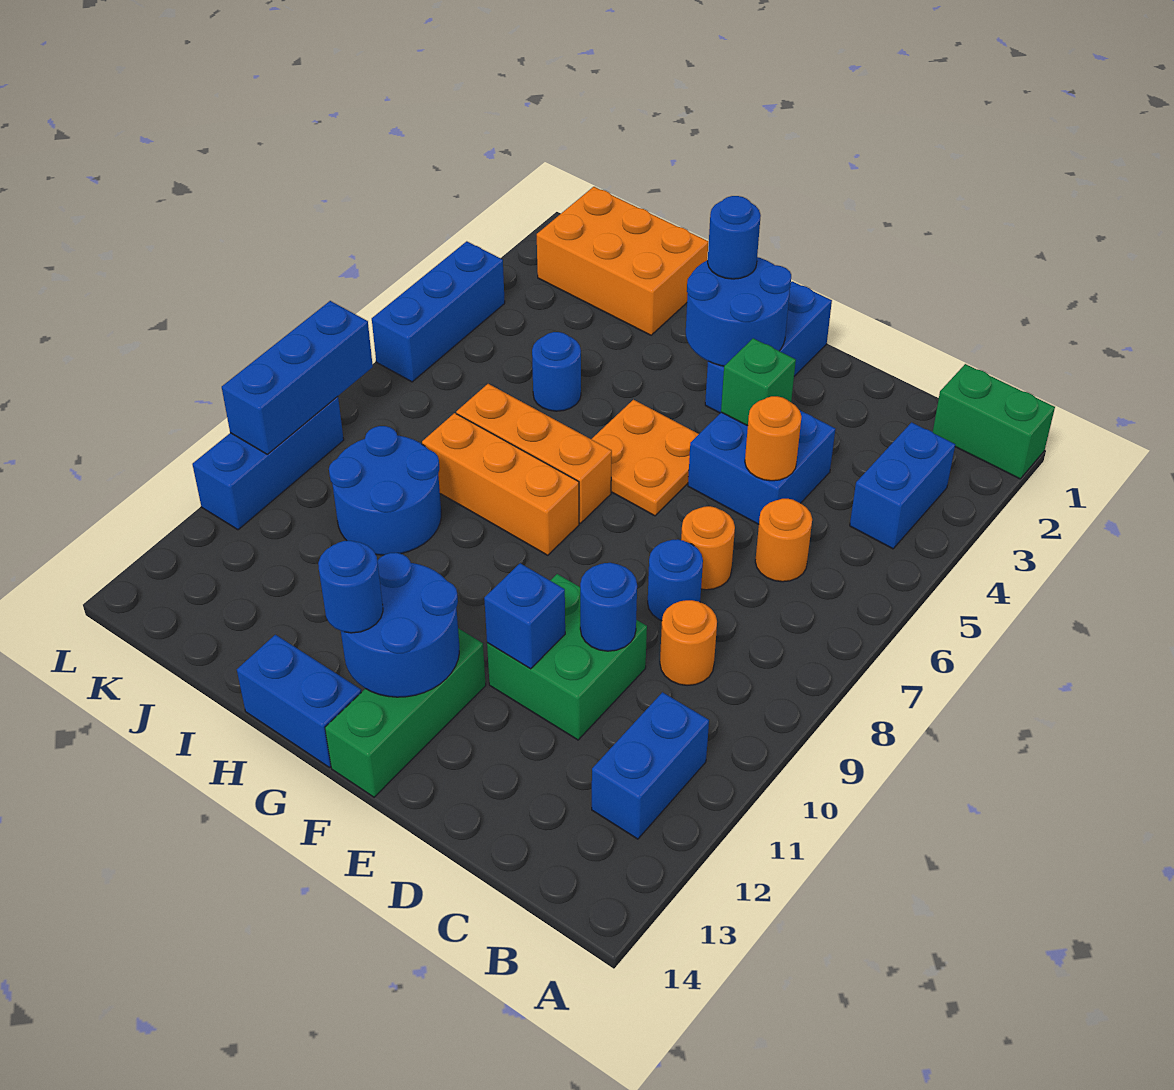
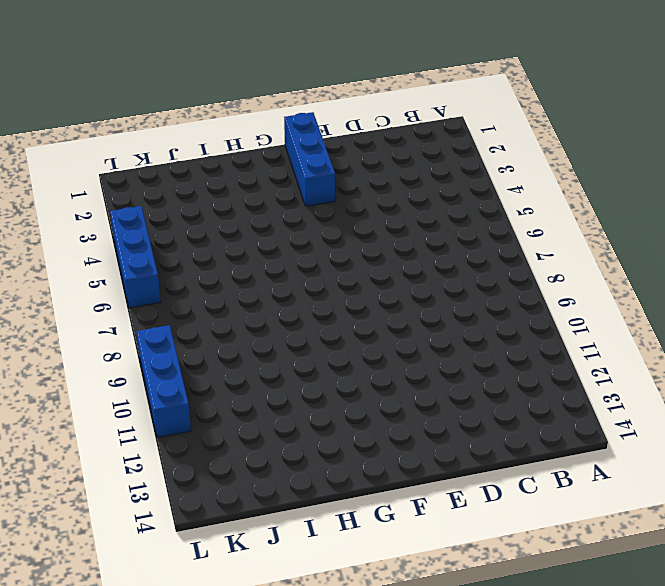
none -> green brick A1:B1 level 1
none -> blue brick B3:B4 level 1
none -> blue brick B11:B12 level 1

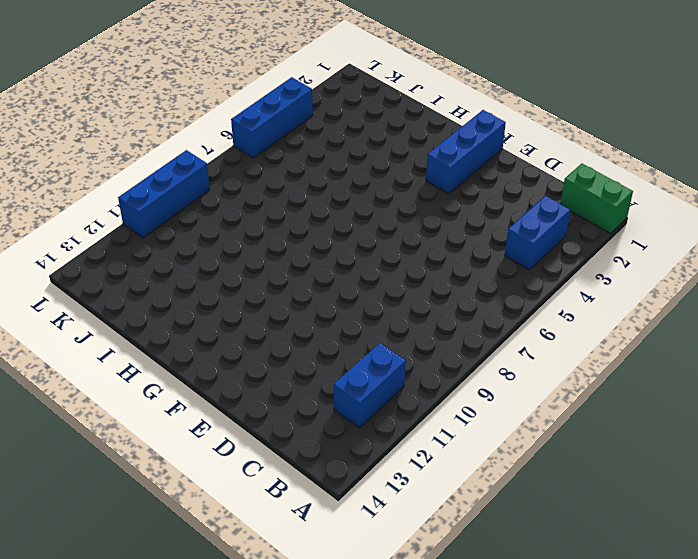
none -> orange round brick C6 level 1
none -> orange round brick C9 level 1
none -> blue brick D4:E5 level 1

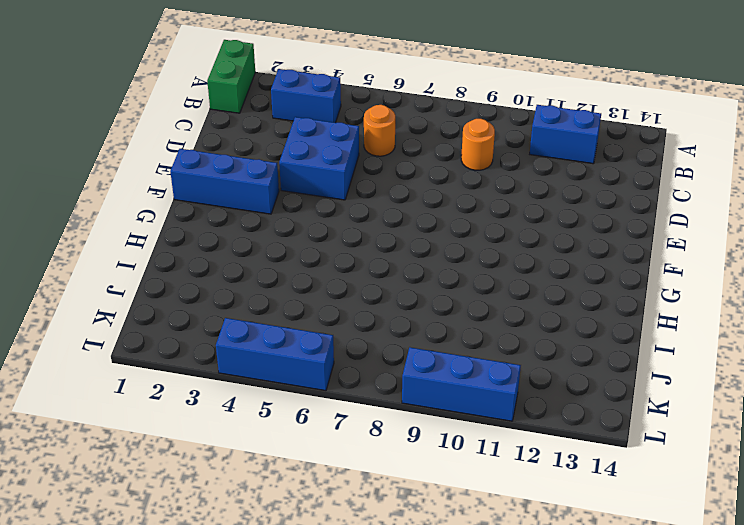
none -> orange round brick D7 level 1
none -> blue round brick D8 level 1
none -> green brick D10:E11 level 1

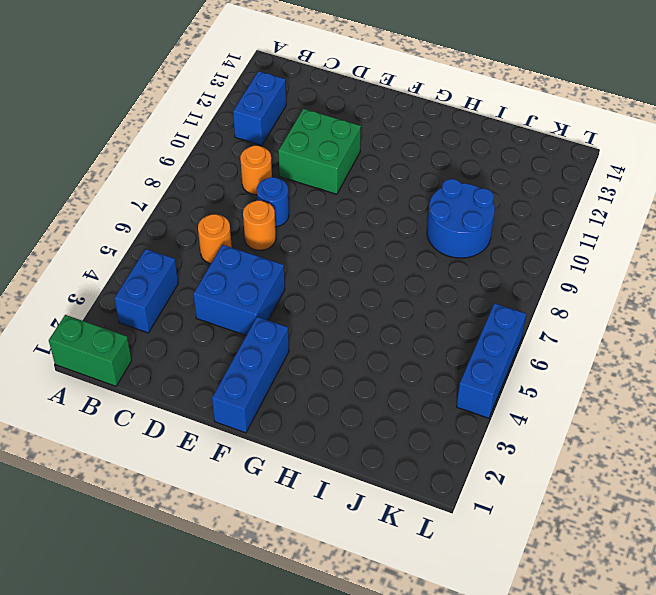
none -> orange plate F5:G6 level 1
none -> green brick F12:F14 level 1
none -> orange brick G7:I7 level 1

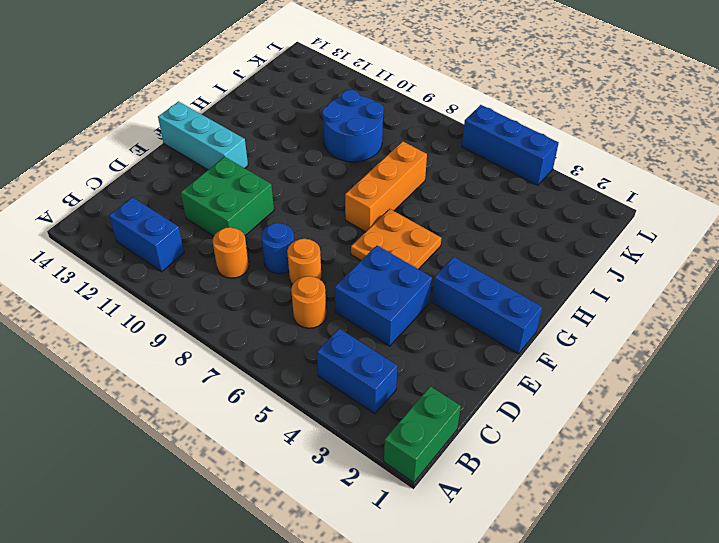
cyan brick F12:F14 level 1 -> green brick F12:F14 level 1
none -> orange brick G8:I8 level 1
none -> blue brick G14:H14 level 1
none -> orange brick I1:K2 level 1

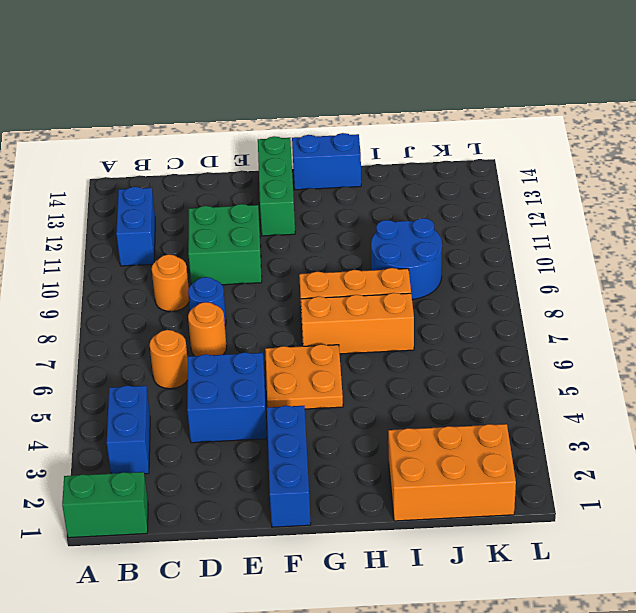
none -> blue round brick I5 level 1
none -> blue brick L4:L6 level 1
none -> blue brick L9:L11 level 1

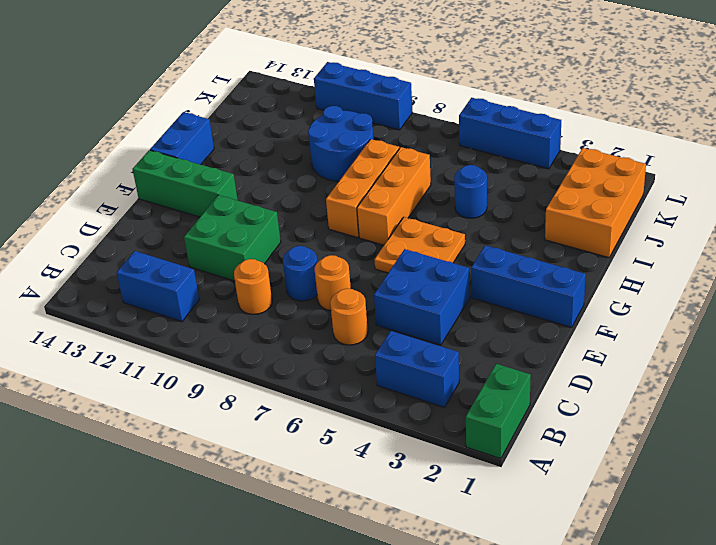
none -> orange round brick D5 level 2
none -> blue round brick D10 level 2
none -> green brick E4 level 2

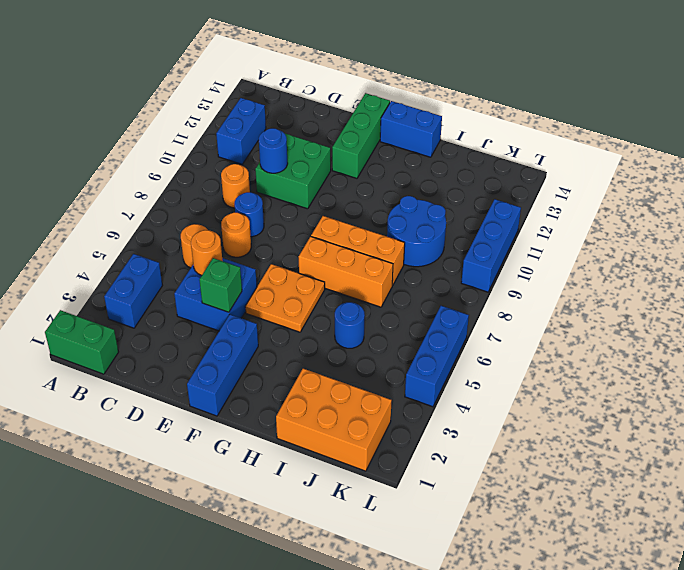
none -> blue brick E11 level 2
none -> blue round brick F2:G3 level 2
none -> blue round brick F12:G13 level 2

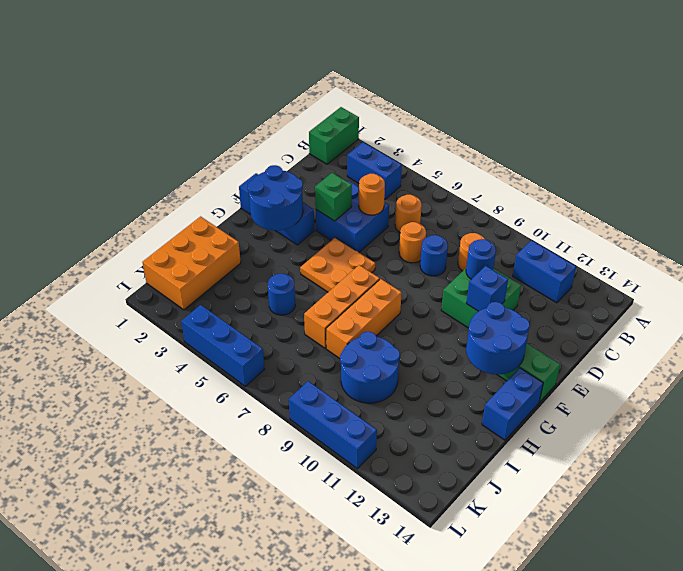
none -> blue brick L8:L10 level 2
none -> blue round brick G2 level 3
none -> blue round brick G13 level 3

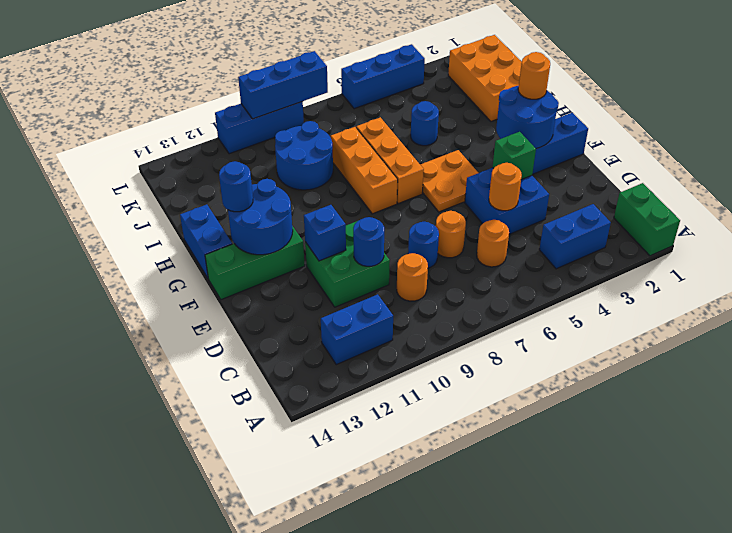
orange round brick G2 level 3 -> blue round brick G2 level 3

